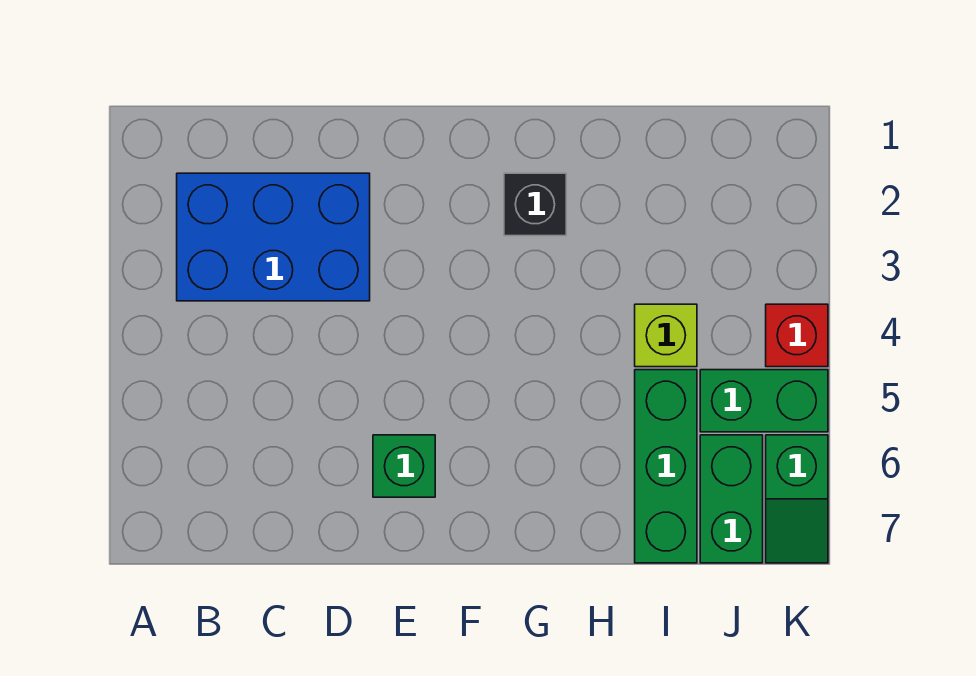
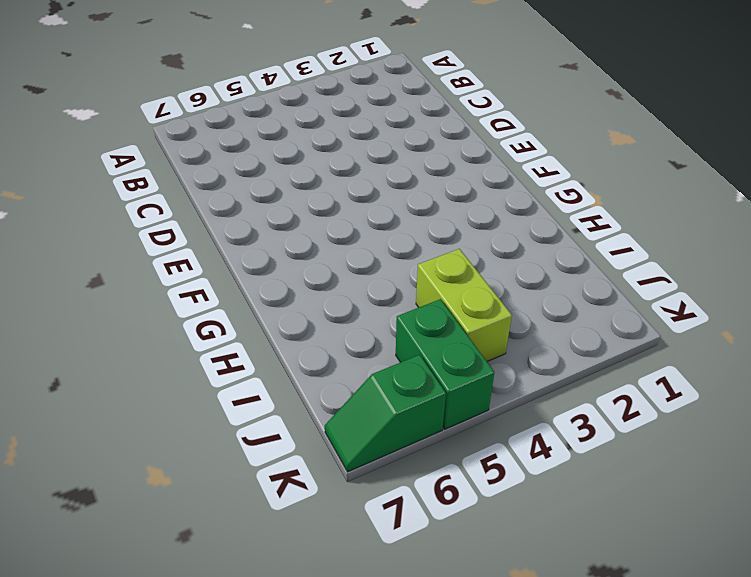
lime brick I4:J4 level 1 -> lime brick I4 level 1
none -> blue brick B2:D3 level 1
none -> green brick E6 level 1

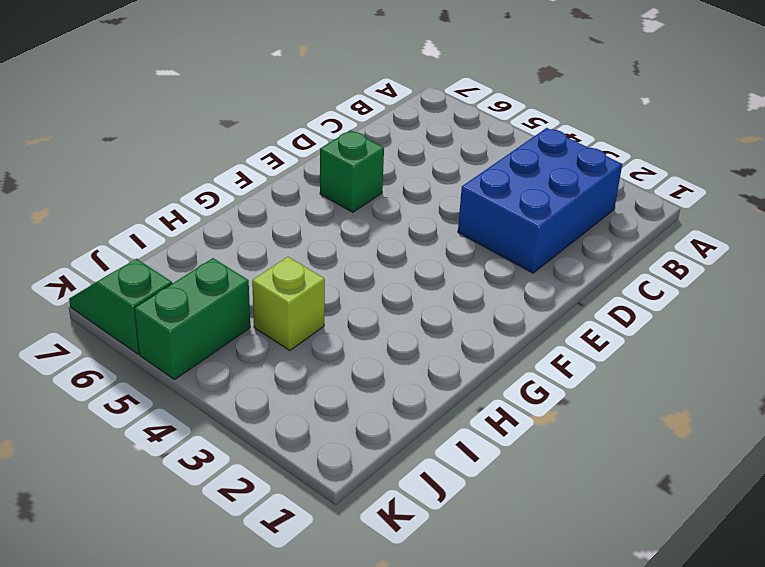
none -> black brick G2 level 1
none -> green brick I5:I7 level 1

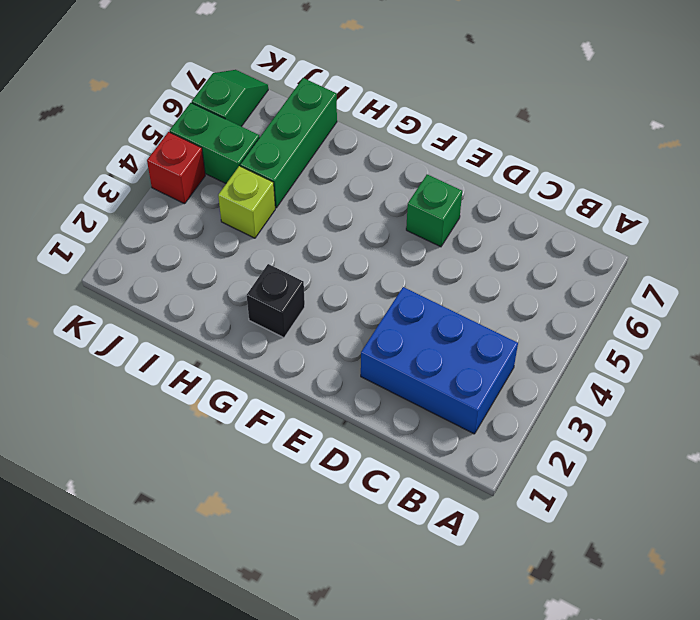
none -> green brick J6:J7 level 1

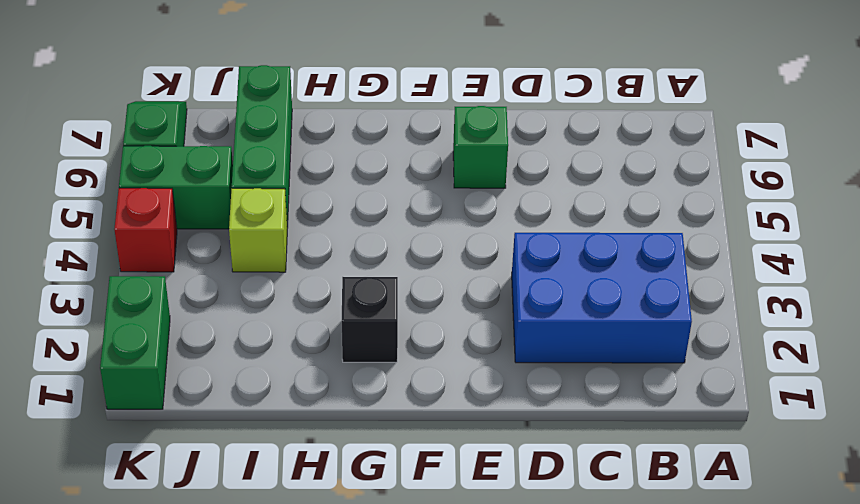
green brick K1:K2 level 1 -> green brick J6:J7 level 1

